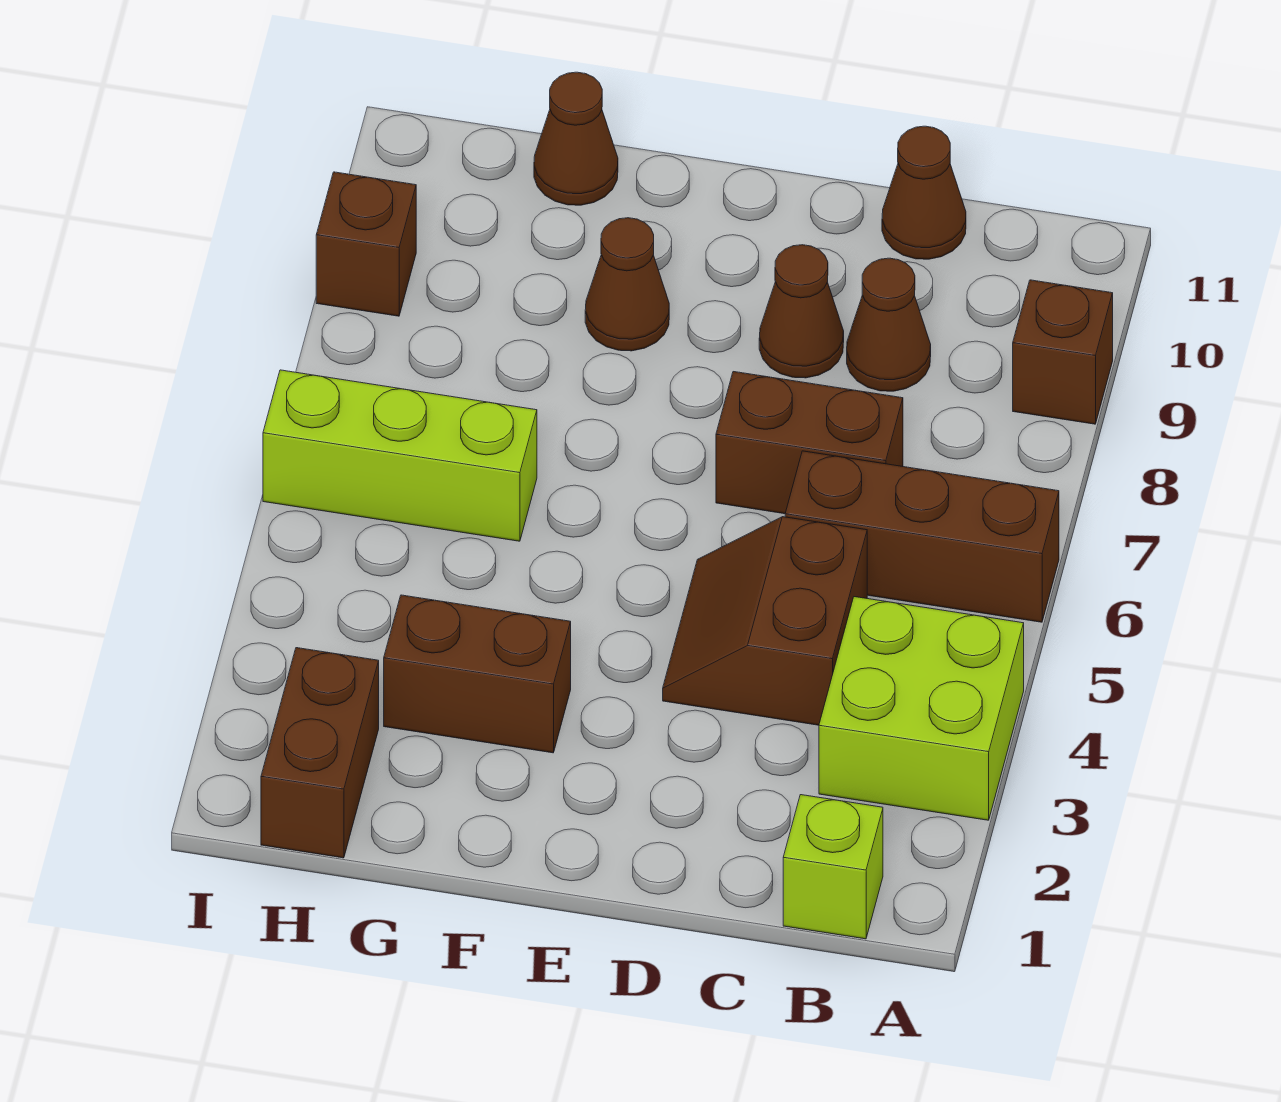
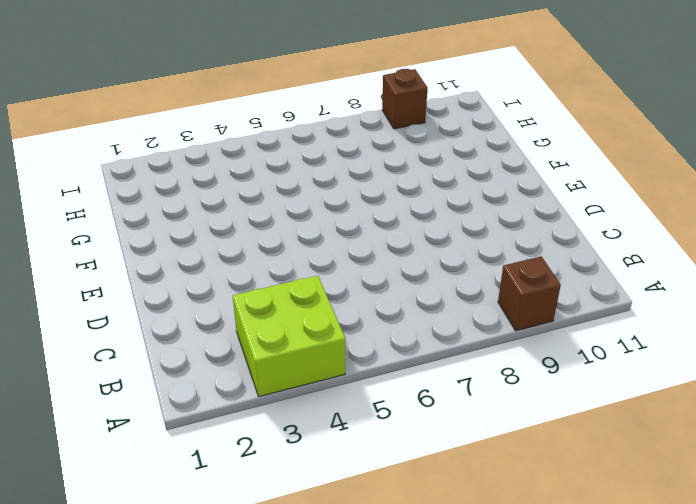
none -> brown brick A6:C6 level 1
none -> lime brick B1 level 1
none -> brown slope C4:D5 level 1 top C

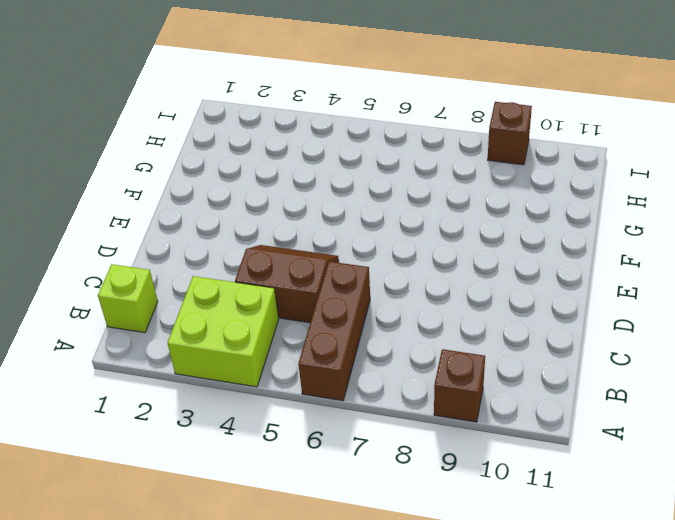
none -> brown brick C7:D7 level 1
none -> brown cone C9 level 1
none -> brown cone C11 level 1

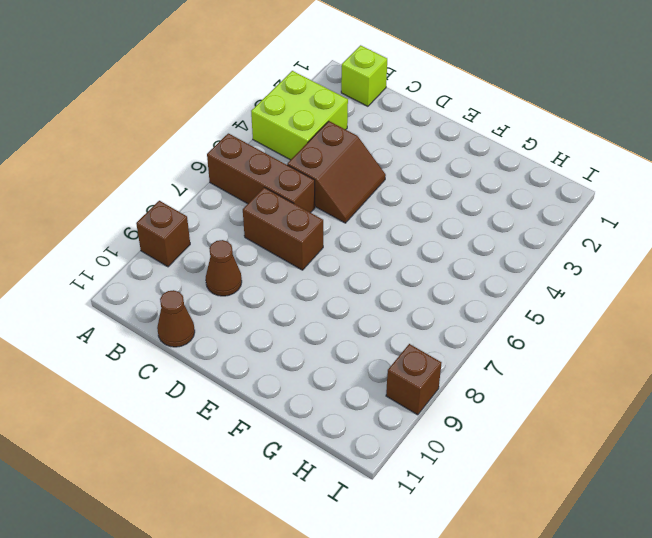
none -> brown cone D9 level 1
none -> brown brick F3:G3 level 1
none -> brown cone F9 level 1

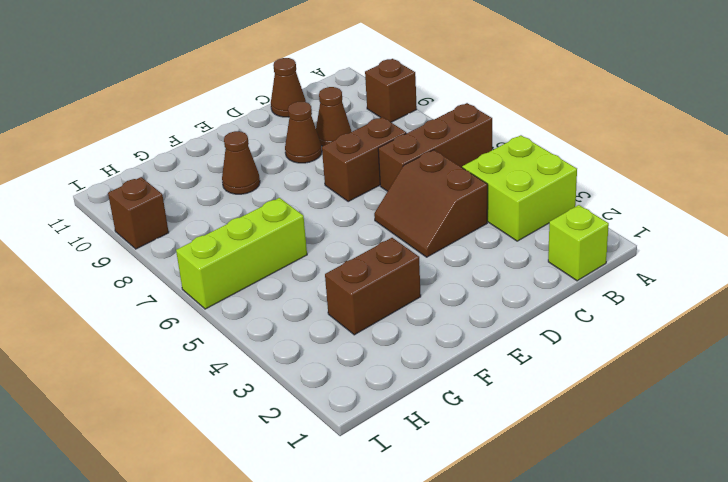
none -> brown cone G11 level 1
none -> brown brick H1:H2 level 1

